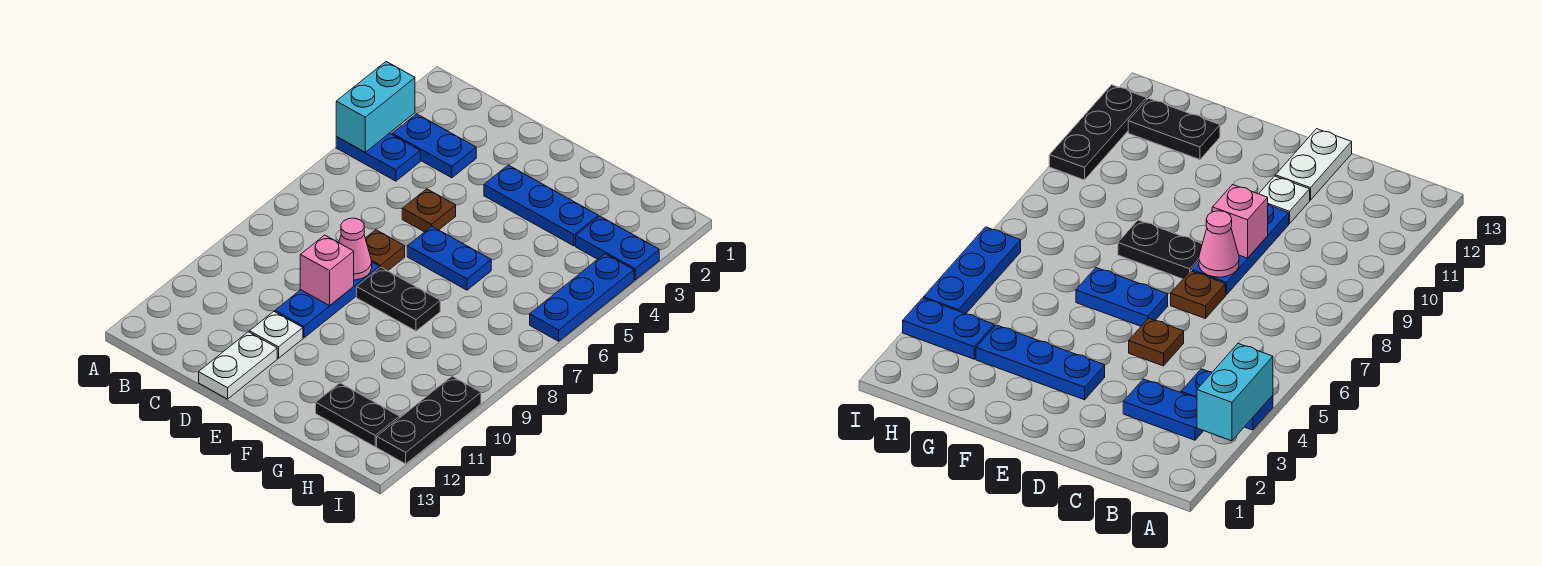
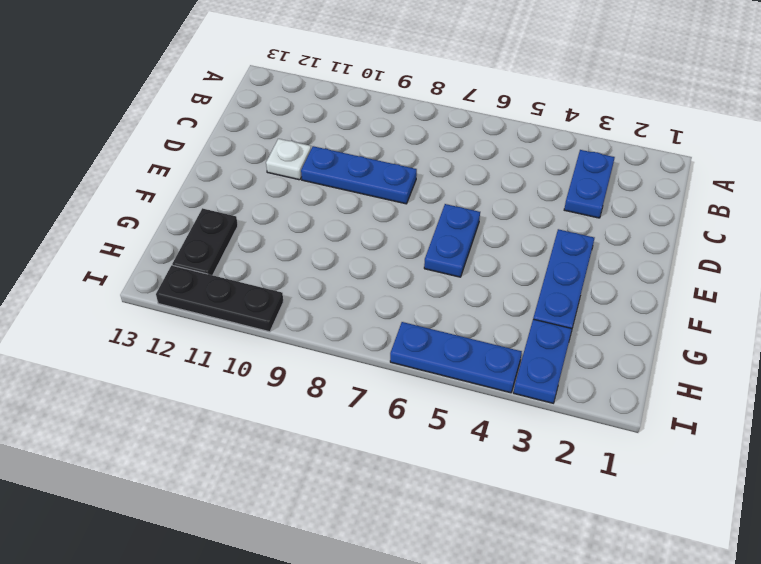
none -> blue plate A4:B4 level 1
none -> brown plate D5 level 1
none -> brown plate D7 level 1

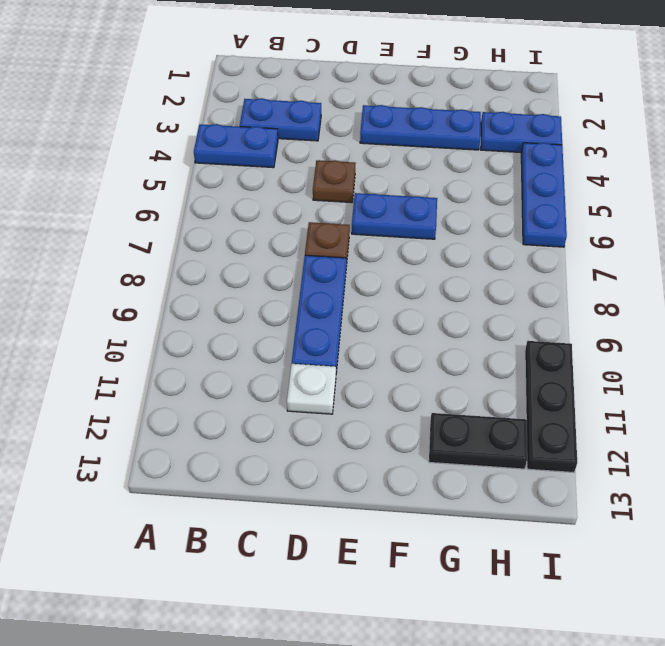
none -> white plate D12:D13 level 1
none -> black plate E8:F8 level 1
none -> cyan brick A3:A4 level 2

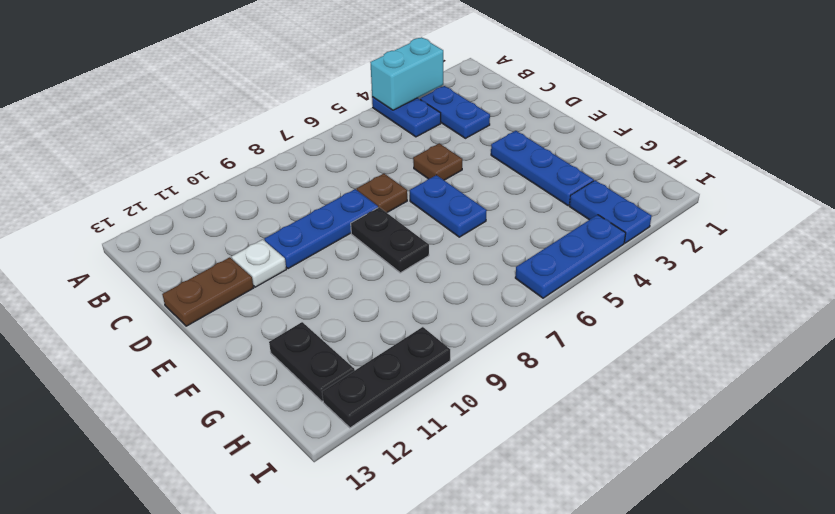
brown plate D12:D13 level 1 -> white plate D12:D13 level 1
none -> pink cone D8 level 2
none -> pink brick D9 level 2

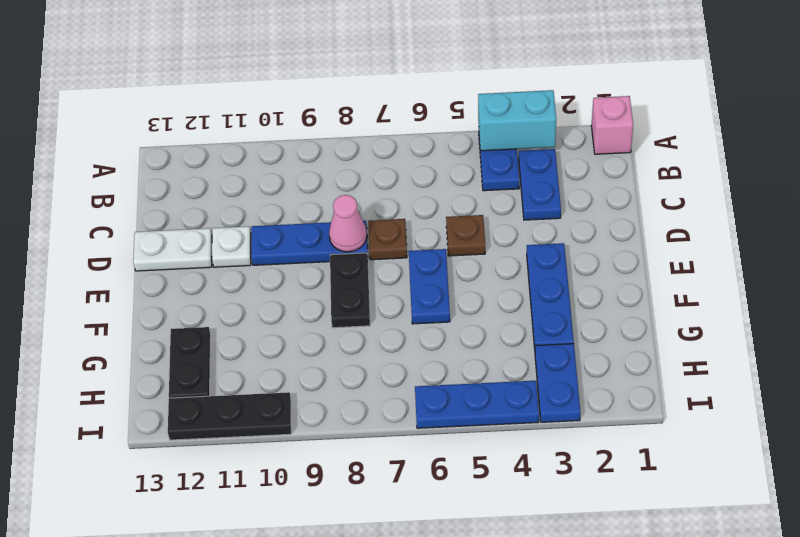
pink brick A1 level 1 -> pink brick D9 level 2

